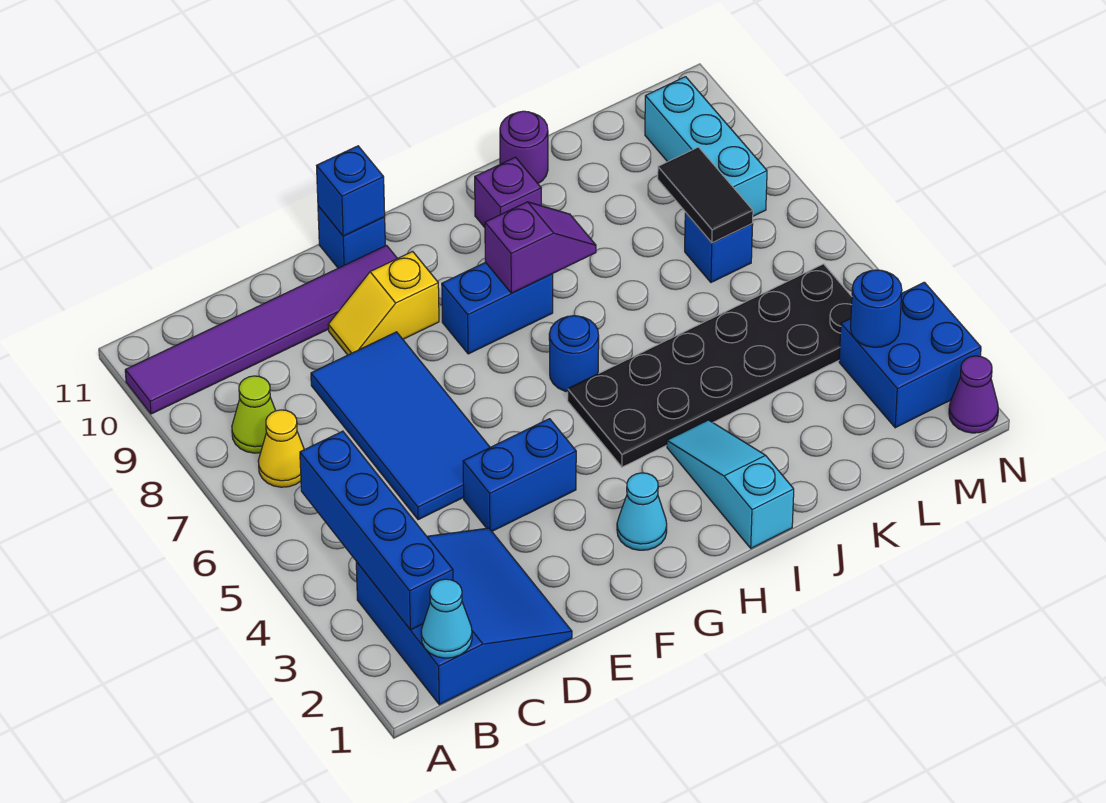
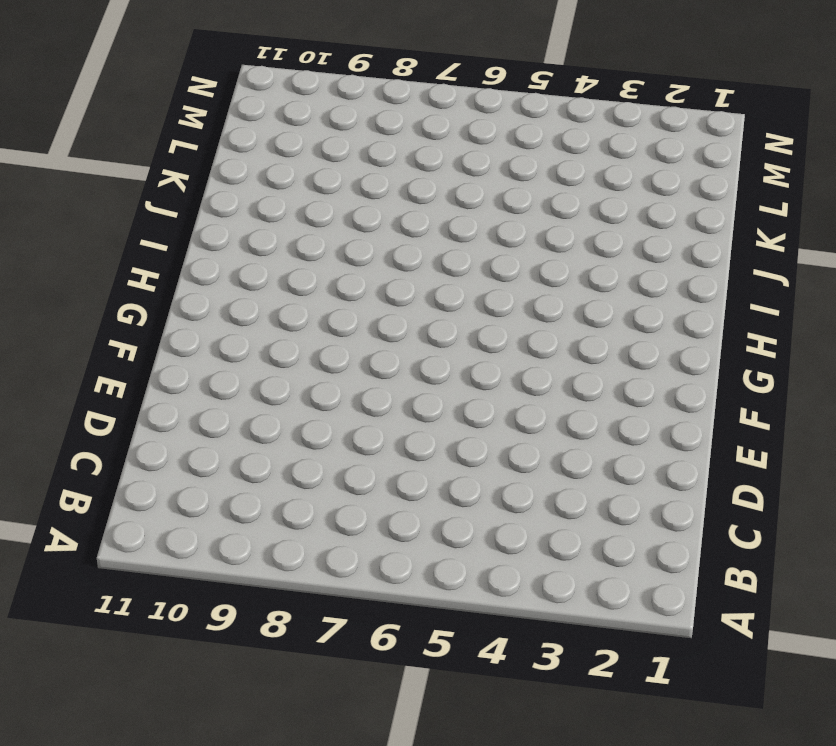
none -> purple tile A10:F10 level 1
none -> blue slope B1:D3 level 1 top B
none -> yellow cone B7 level 1

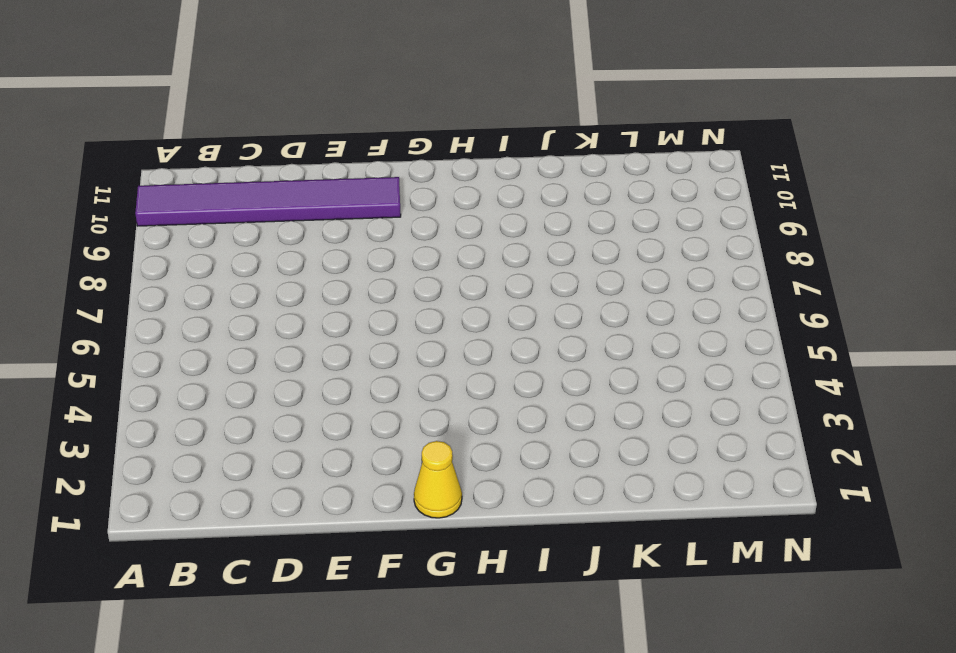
yellow cone G1 level 1 -> yellow cone B7 level 1
none -> blue slope B1:D3 level 1 top B
none -> lime cone B8 level 1
none -> blue tile D5:E8 level 1

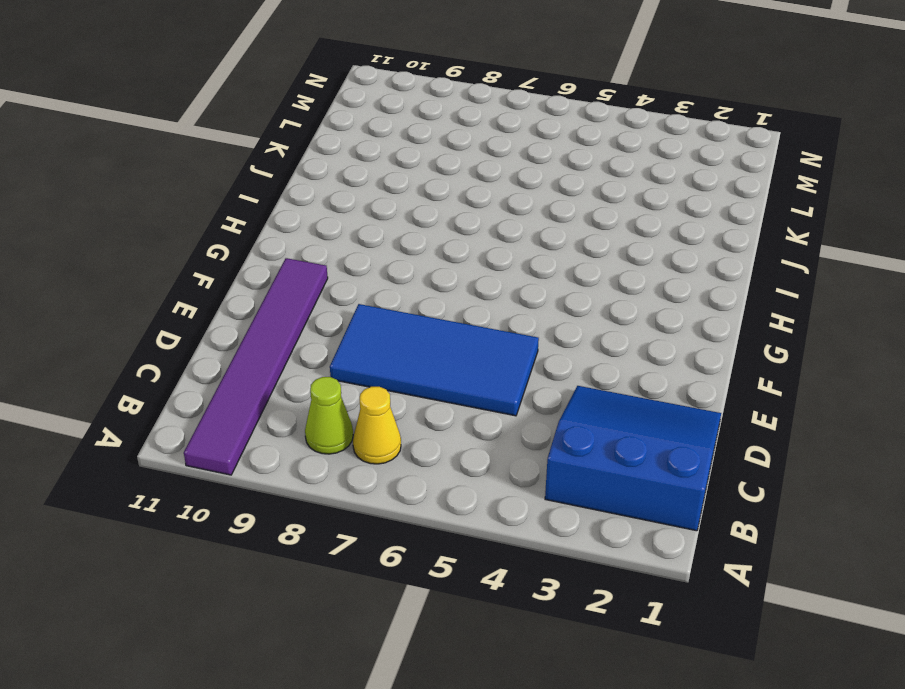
none -> blue brick E4:F4 level 1
none -> yellow slope E9:F9 level 1 top F
none -> blue brick F11 level 1

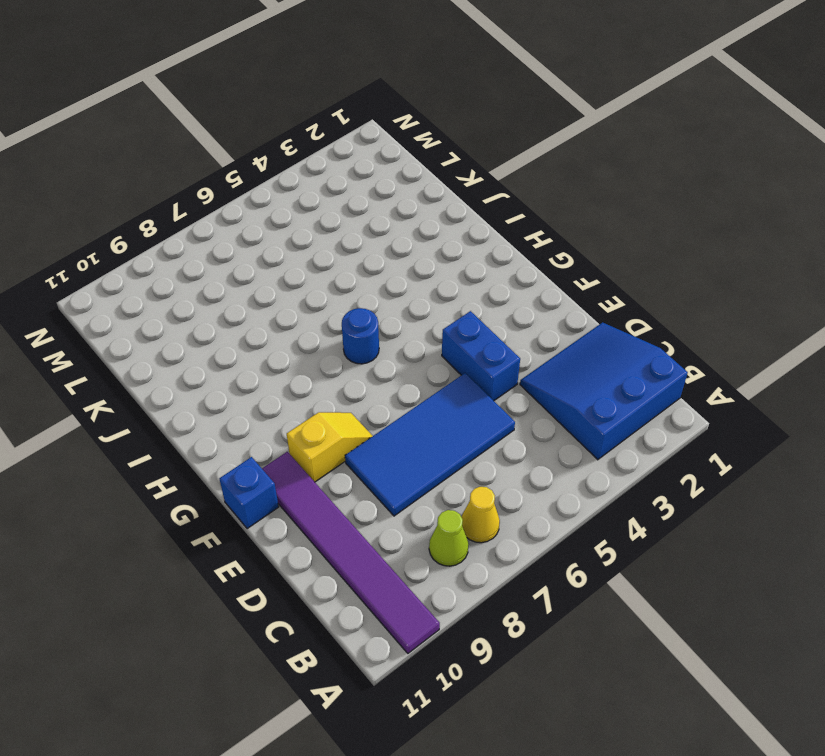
yellow slope F8:F9 level 1 top 9 -> yellow slope E9:F9 level 1 top F
none -> cyan cone G2 level 1
none -> blue brick G8:H8 level 1
none -> black plate H4:M5 level 1

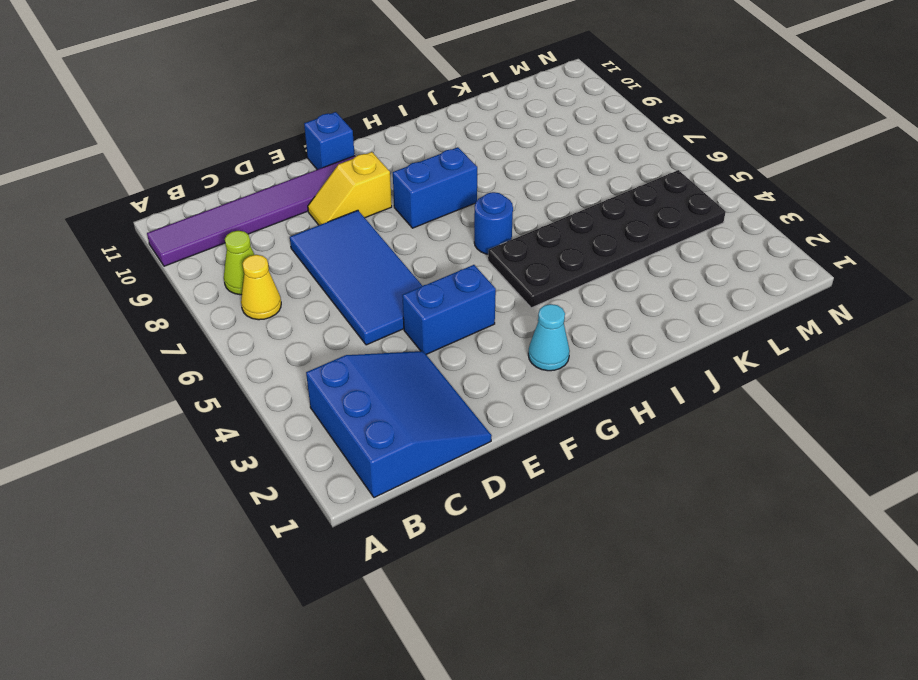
none -> cyan slope I1:I3 level 1 top 1
none -> purple brick I10 level 1
none -> purple round brick J11 level 1

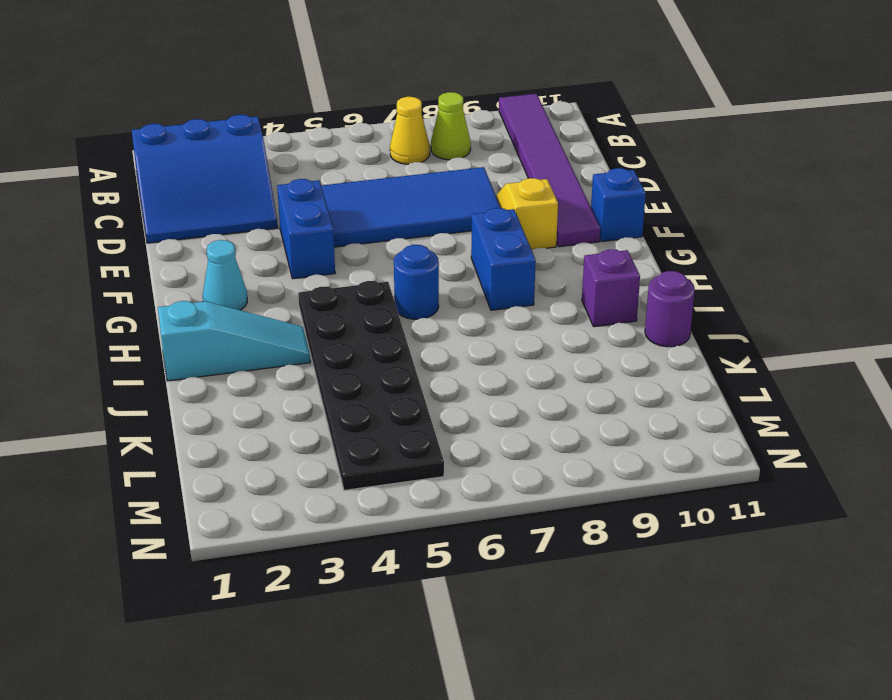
none -> blue brick L7 level 1
none -> blue brick M2:N3 level 1
none -> cyan brick M8:M10 level 1

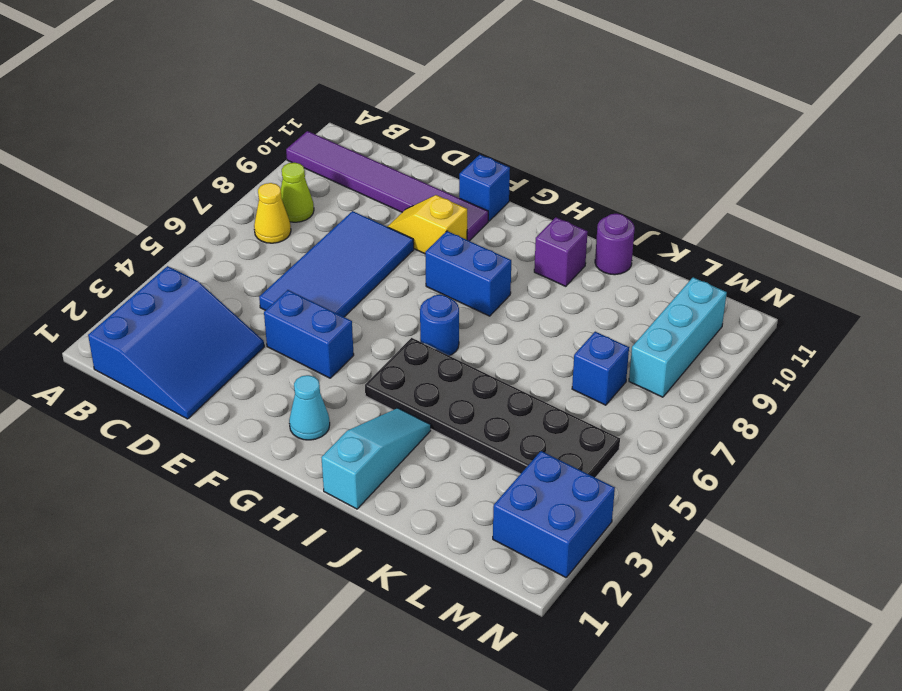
none -> purple cone N1 level 1
none -> cyan cone B1 level 2
none -> blue brick B2:B5 level 2

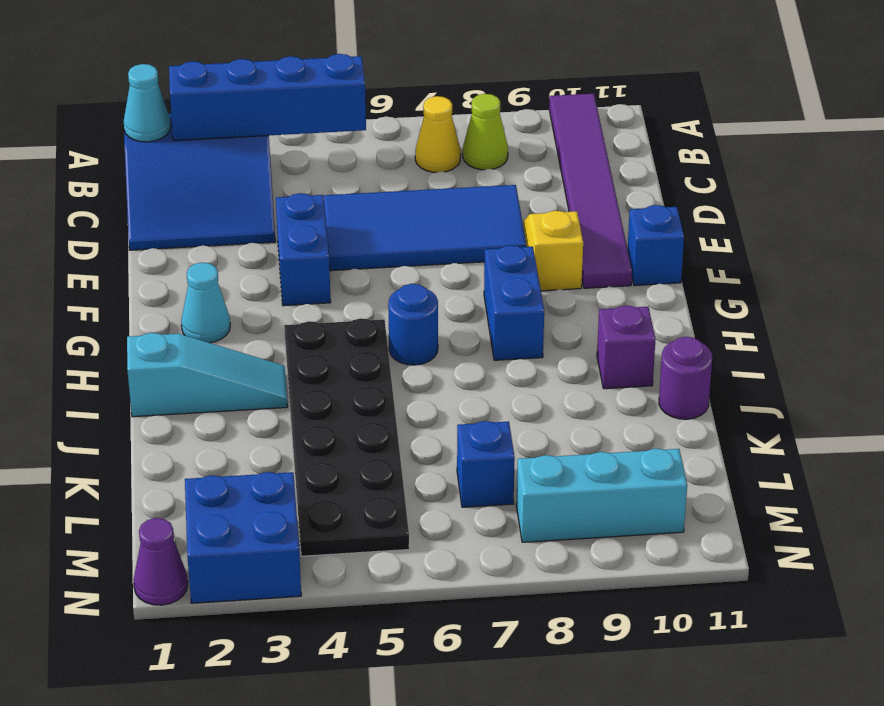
none -> blue brick F11 level 2
none -> purple slope H8:I8 level 2 top H
none -> black tile L7:L8 level 2

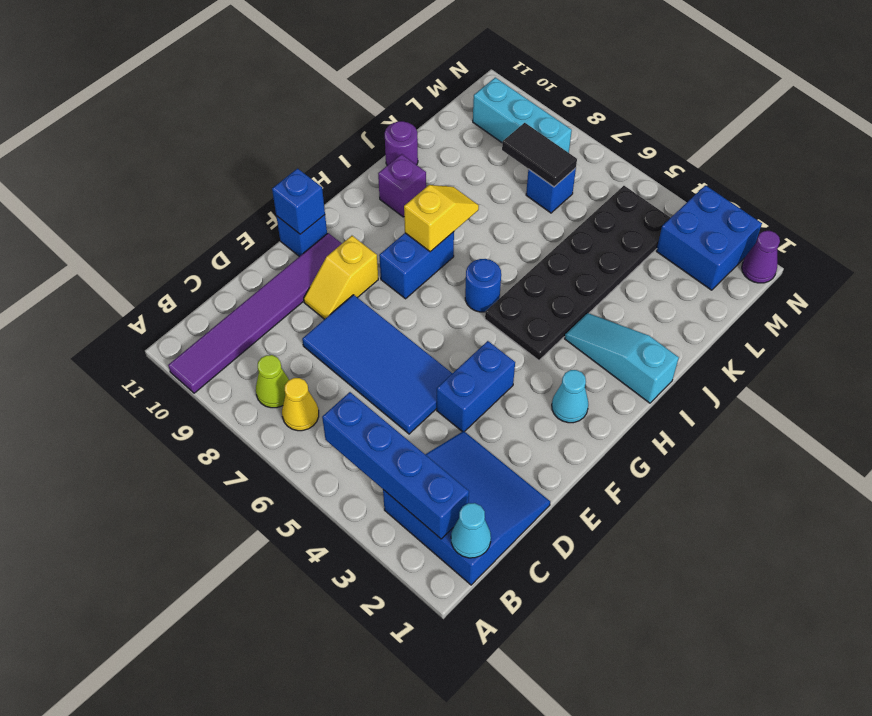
yellow slope H8:I8 level 2 top H -> purple slope H8:I8 level 2 top H
none -> blue round brick M3 level 2

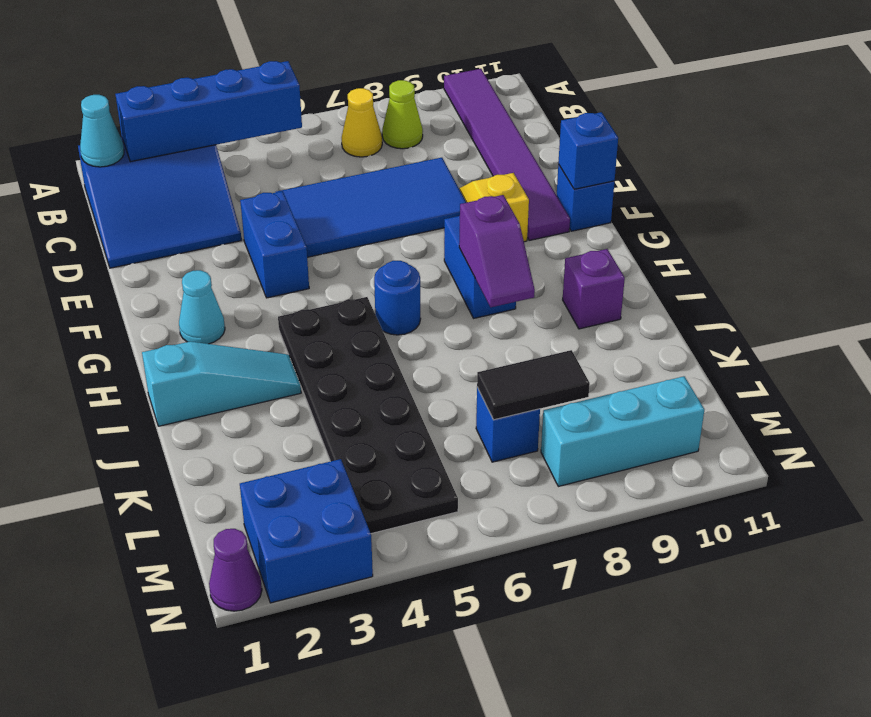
none -> purple round brick J11 level 1
none -> blue round brick M3 level 2

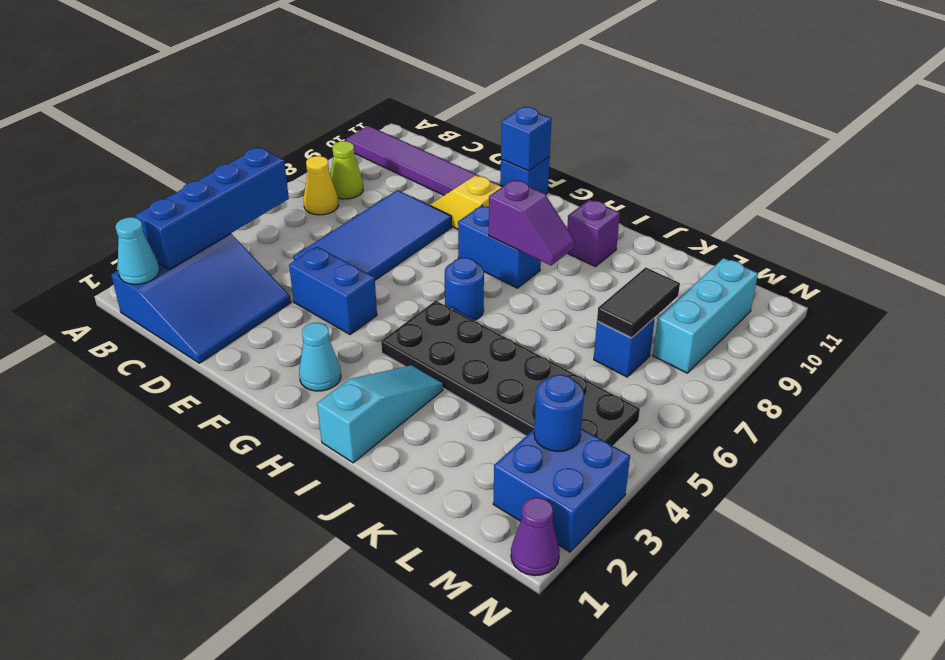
none -> purple round brick J11 level 1

